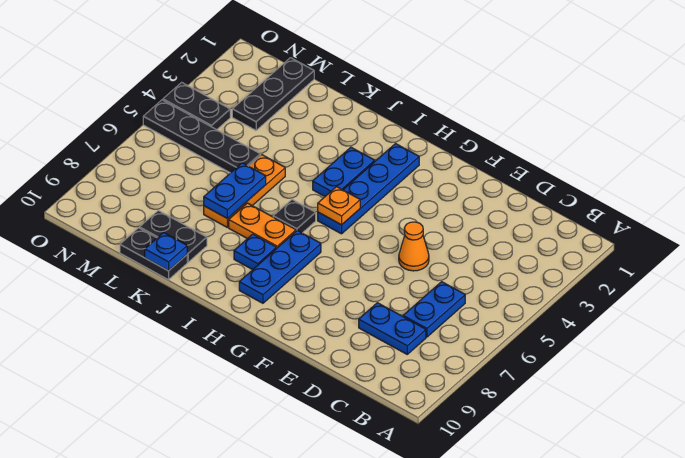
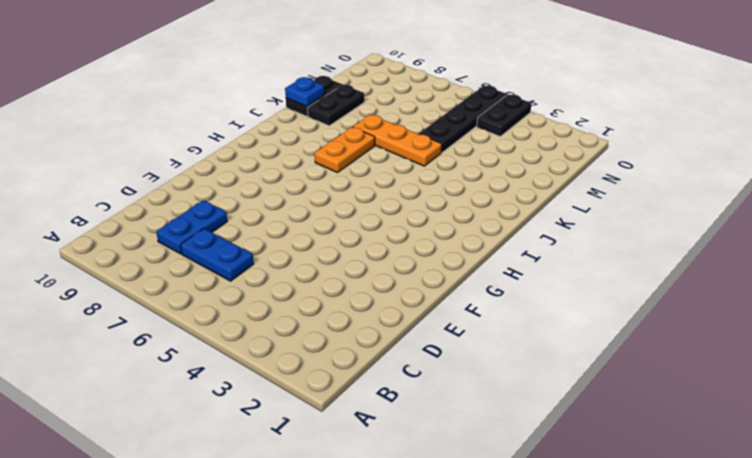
none -> orange cone E5 level 1
none -> blue plate H2:H5 level 1
none -> blue plate H7:H9 level 1

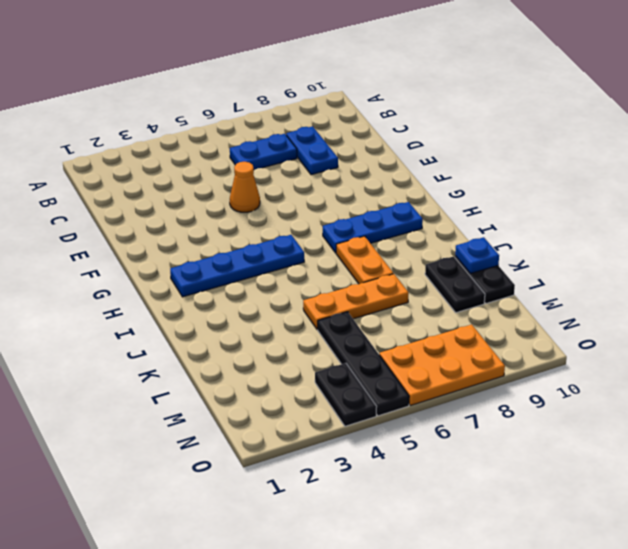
orange plate N6:O8 level 1 -> none
none -> blue plate I3:I4 level 1
none -> black plate I6 level 1
none -> blue plate I8 level 1

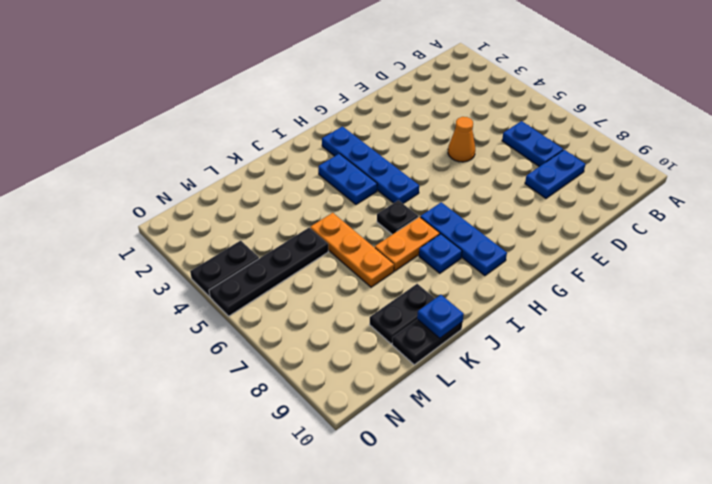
none -> black plate M1:M3 level 1
none -> orange plate H5 level 2
none -> blue plate K6:K7 level 2

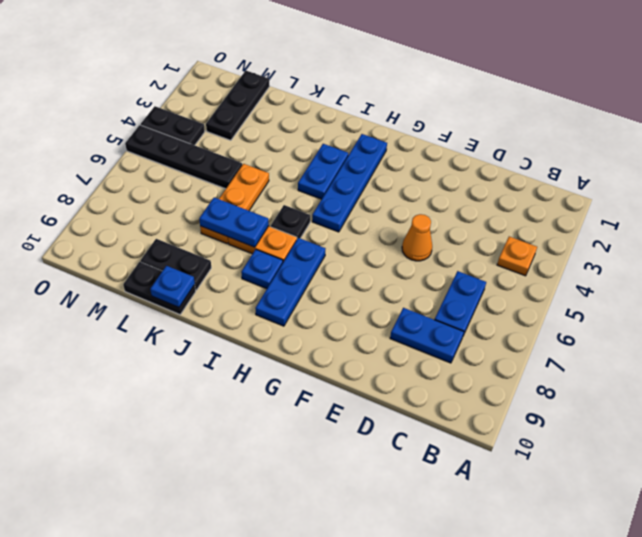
orange plate B4 level 1 -> orange plate H5 level 2
blue plate J7:K7 level 2 -> blue plate K6:K7 level 2

